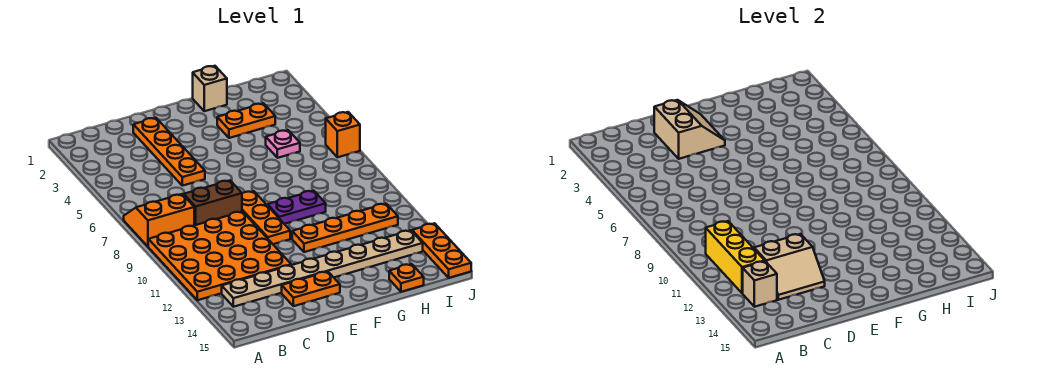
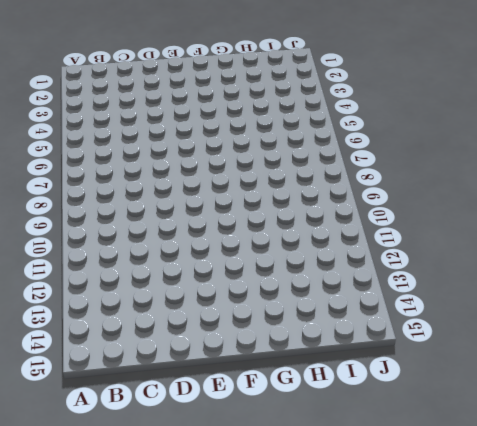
none -> orange slope A7:B8 level 1 top 8
none -> orange plate A9:D12 level 1
none -> tan plate B13:I13 level 1

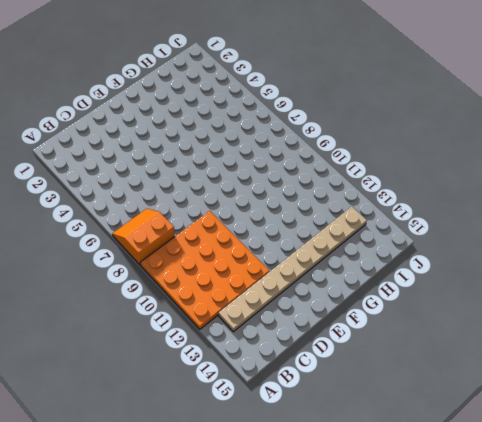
none -> brown brick C8:D8 level 1
none -> orange plate D2:D5 level 1
none -> orange plate D14:E14 level 1

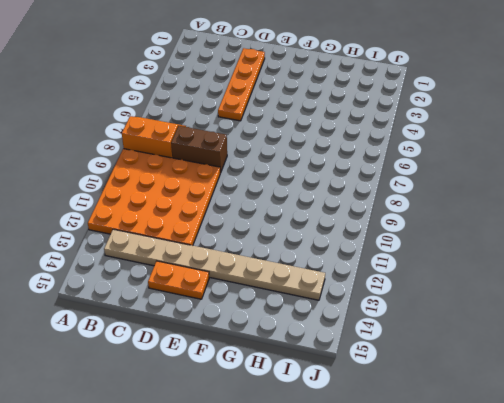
none -> orange plate E8:E10 level 1
none -> purple plate F9:G9 level 1
none -> orange plate F11:I11 level 1

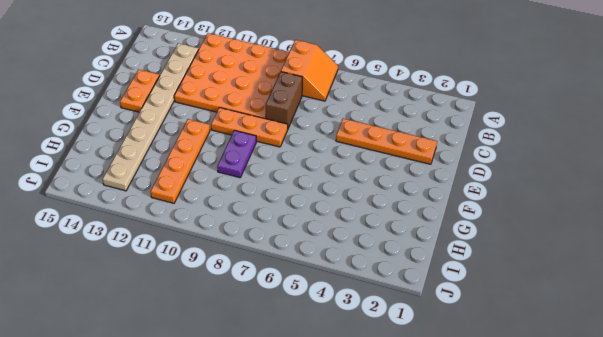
none -> tan brick G1 level 1
none -> orange plate G3:H3 level 1
none -> pink plate H5 level 1

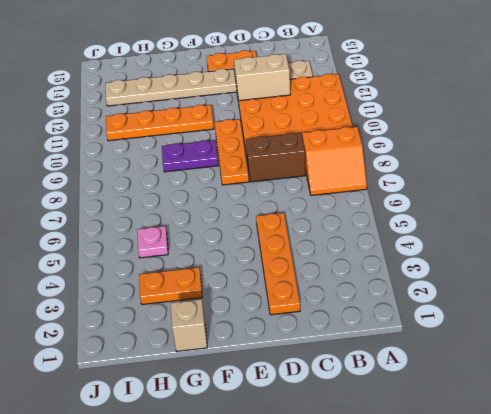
none -> orange plate H15 level 1
none -> orange brick J6 level 1
none -> orange plate J13:J15 level 1

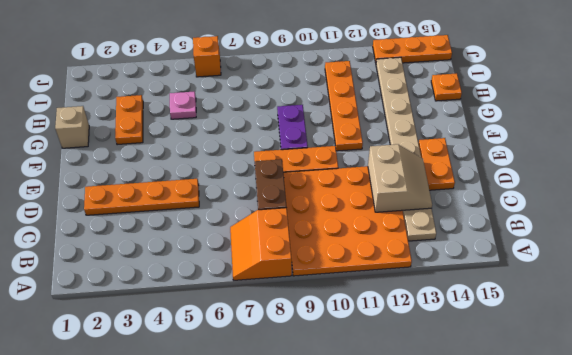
none -> yellow brick B10:B12 level 2
none -> tan brick B13 level 2
none -> tan slope D2:E3 level 2 top D

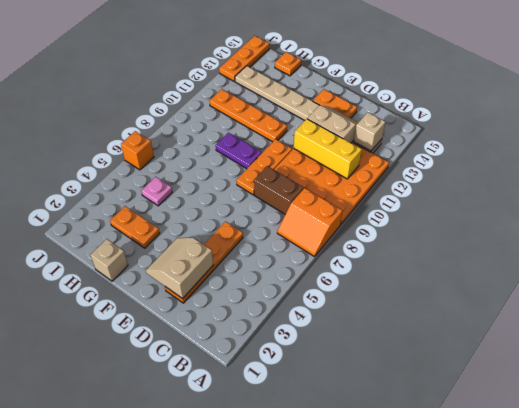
yellow brick B11:D11 level 2 -> yellow brick B10:B12 level 2

